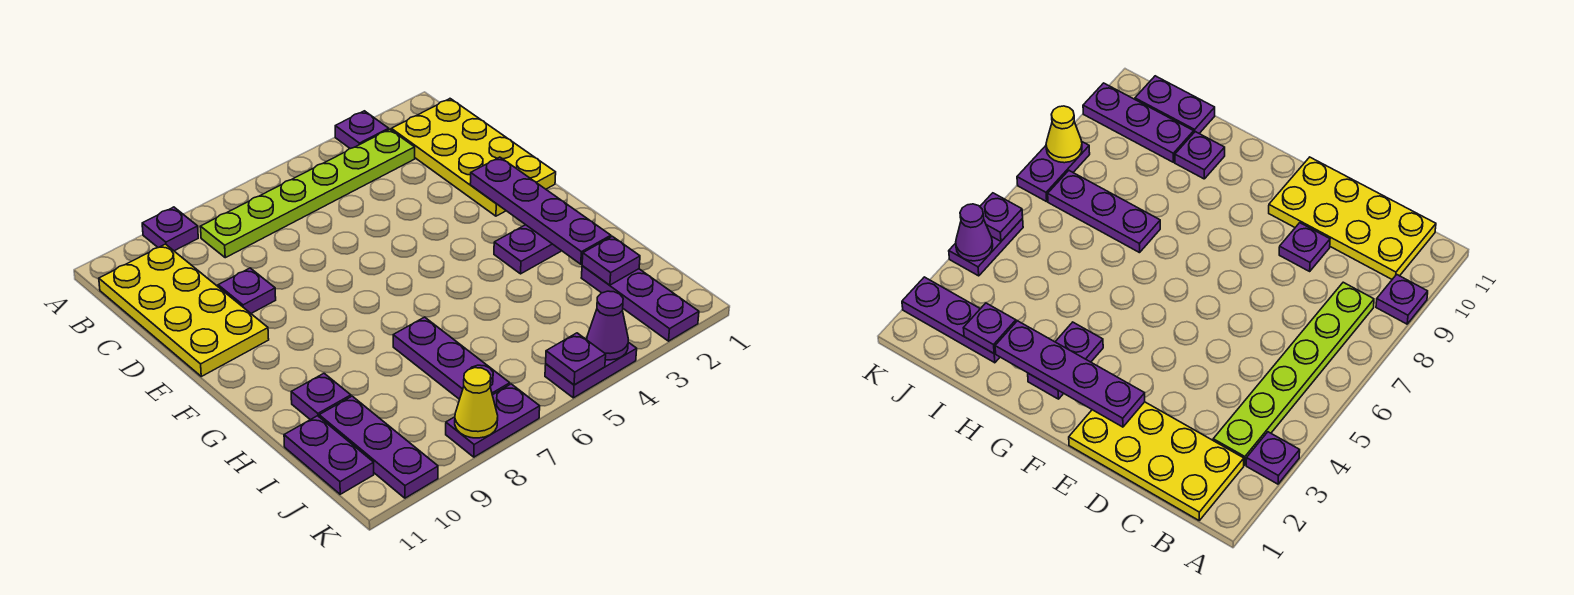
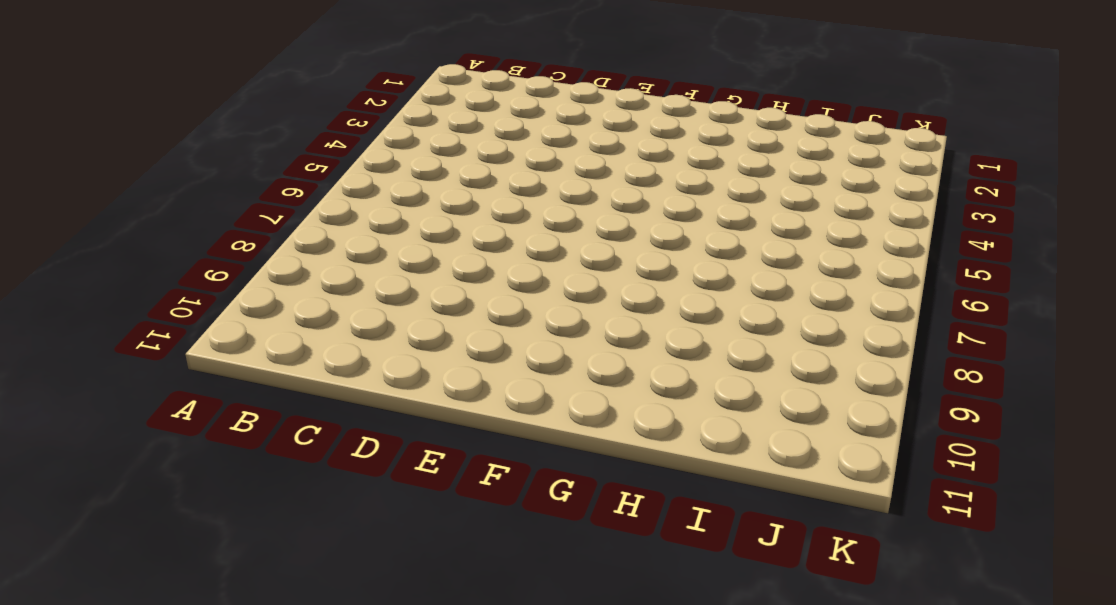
none -> purple plate A3 level 1
none -> purple plate A9 level 1
none -> yellow plate B1:E2 level 1

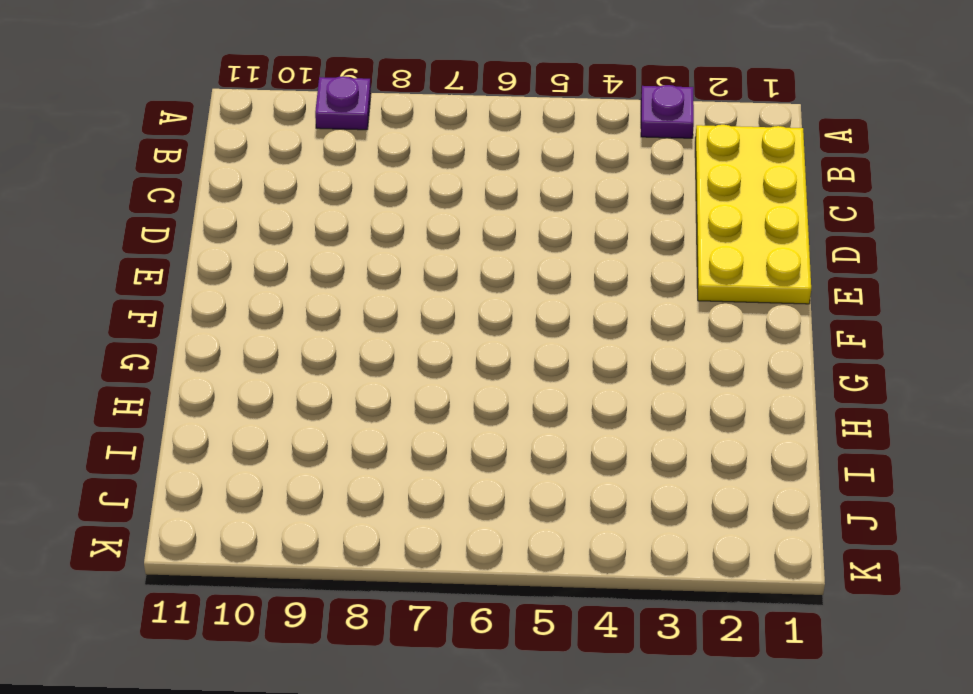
none -> lime plate B3:B8 level 1
none -> yellow plate B10:E11 level 1
none -> purple plate D9 level 1

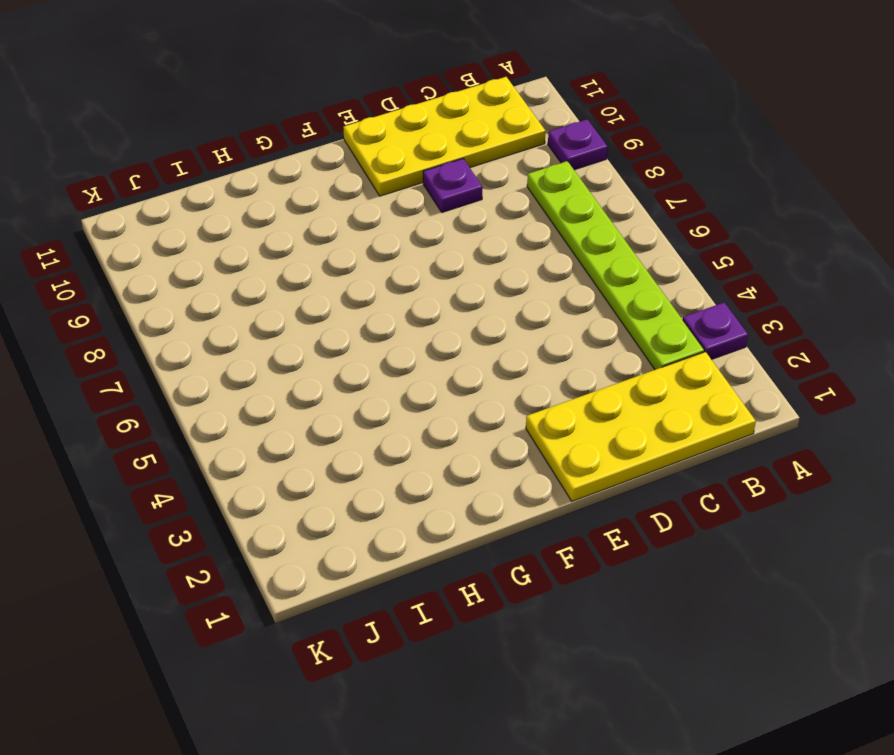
none -> purple plate G2:G3 level 1
none -> purple plate H7:J7 level 1
none -> purple plate H10 level 1

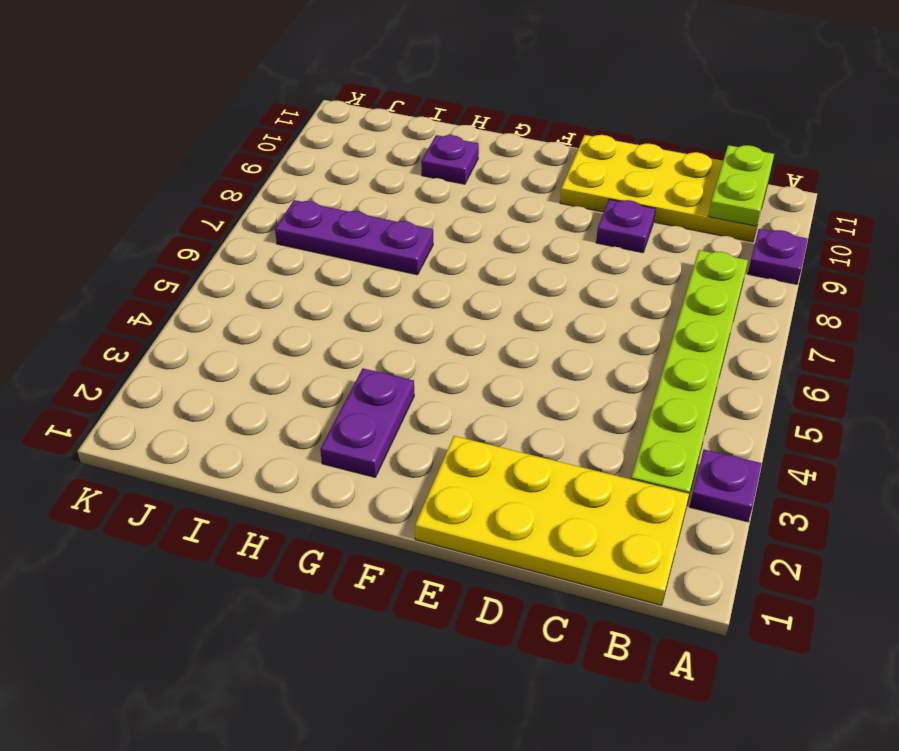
lime plate B10:B11 level 2 -> none
none -> purple plate I2:K2 level 1
none -> purple plate I10:K10 level 1
none -> purple plate I11:J11 level 1

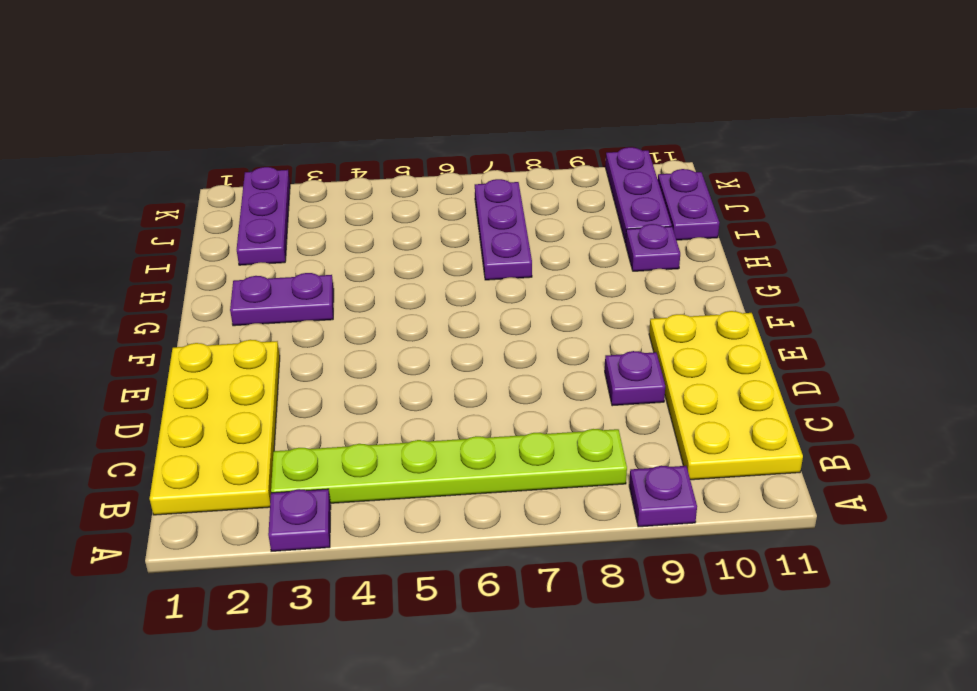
none -> purple plate K4:K5 level 1
none -> purple plate K7:K8 level 1
none -> purple plate E2:H2 level 2

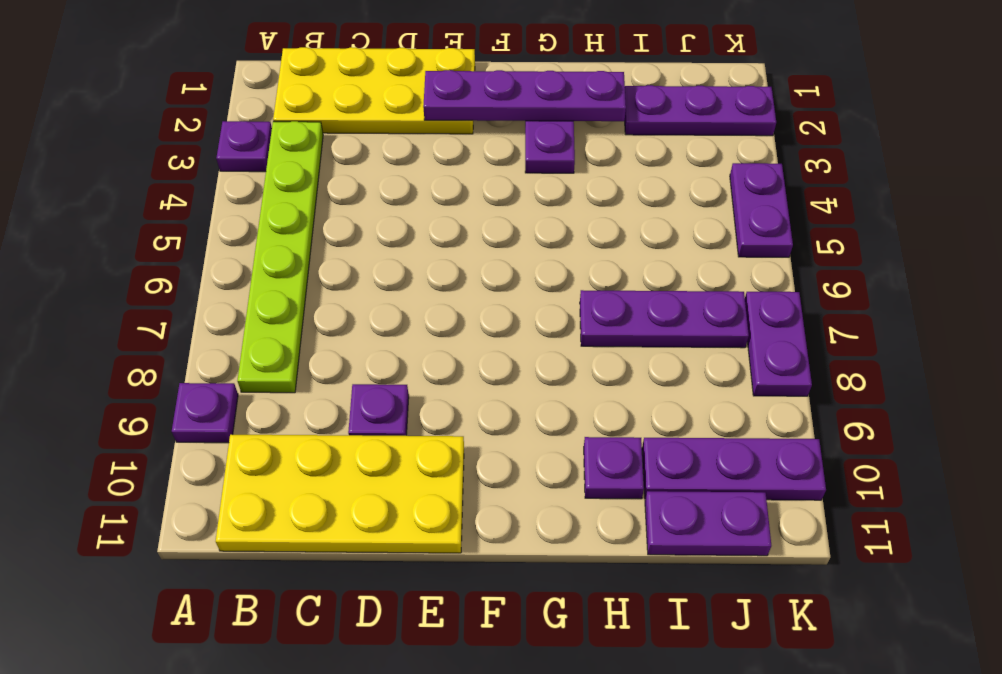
none -> purple plate I2 level 2
none -> purple cone K4 level 2
none -> purple plate K5 level 2

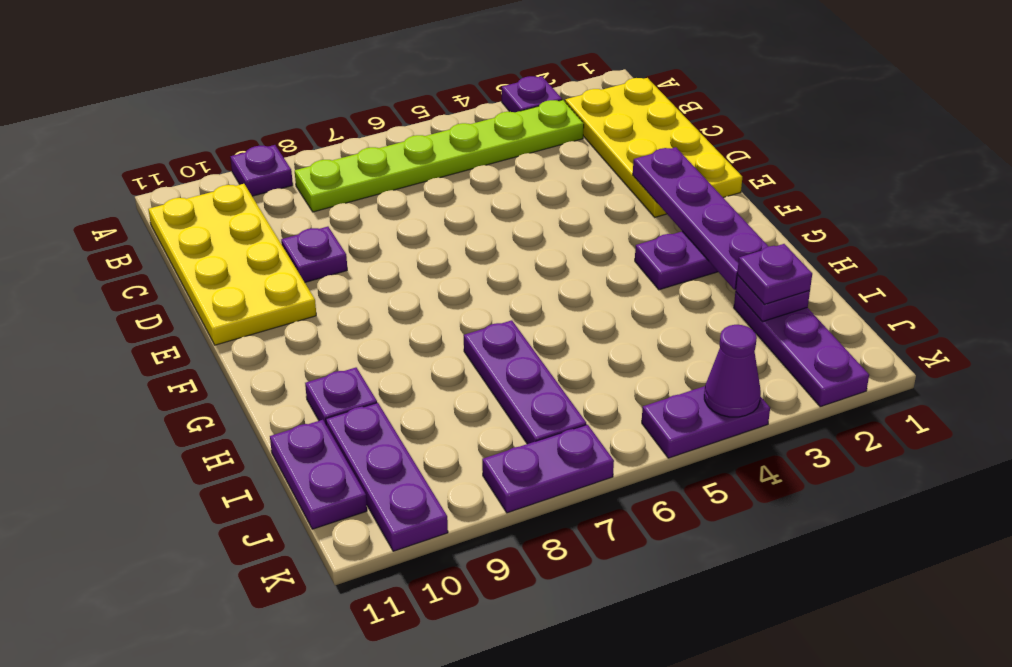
purple plate I2 level 3 -> purple plate K5 level 2
none -> yellow cone K8 level 2

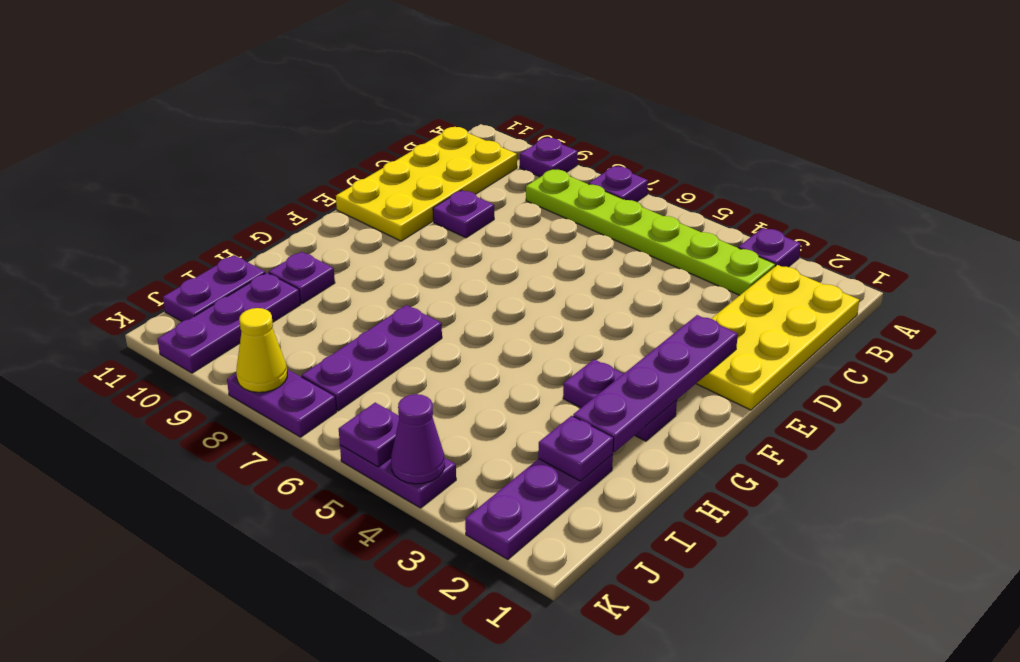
purple plate A7 level 1 -> none

